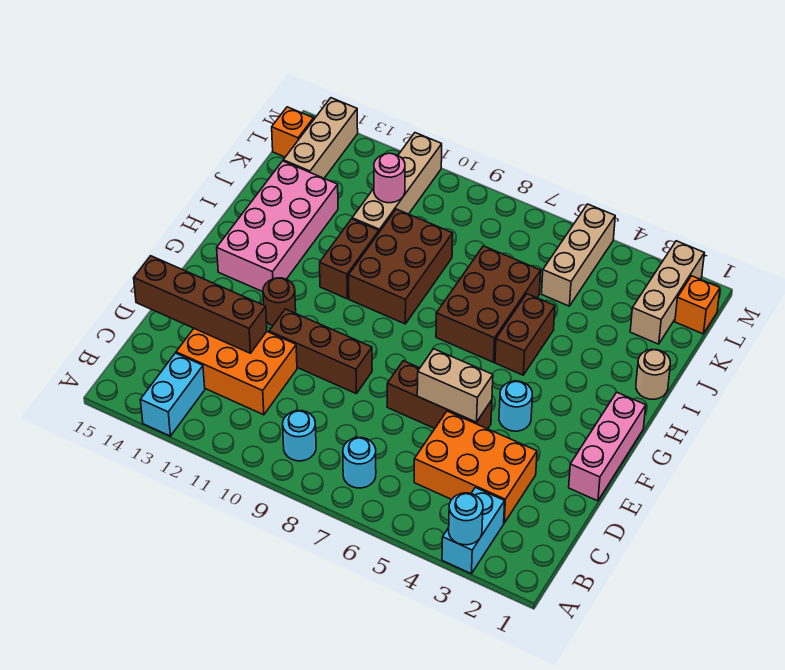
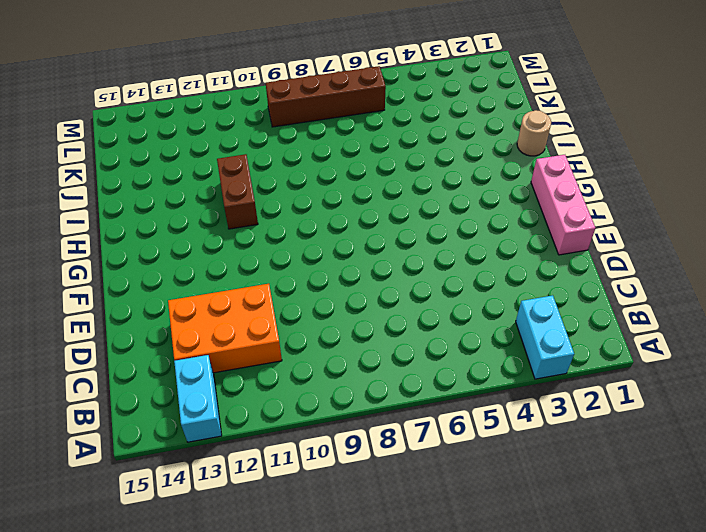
brown brick L6:L9 level 1 -> brown brick D12:D15 level 2
none -> cyan round brick B7 level 1
none -> cyan round brick B9 level 1
none -> orange brick C3:D5 level 1

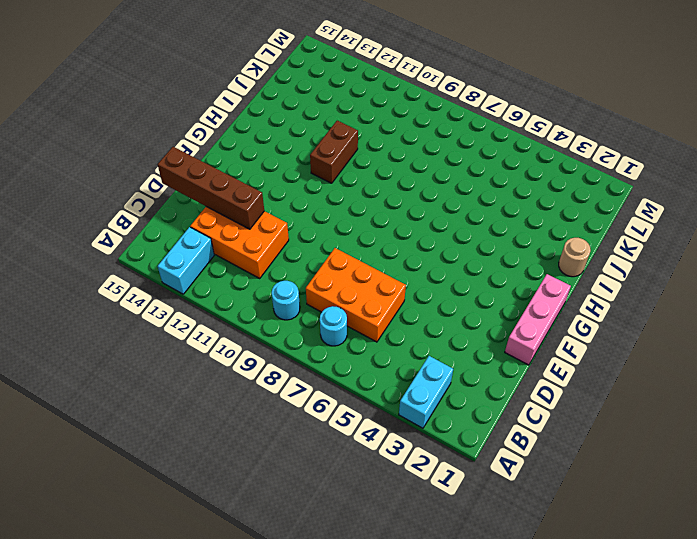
orange brick C6:D8 level 1 -> orange brick C3:D5 level 1
none -> brown brick E5:E7 level 1
none -> brown brick E9:E11 level 1
none -> cyan round brick F4 level 1

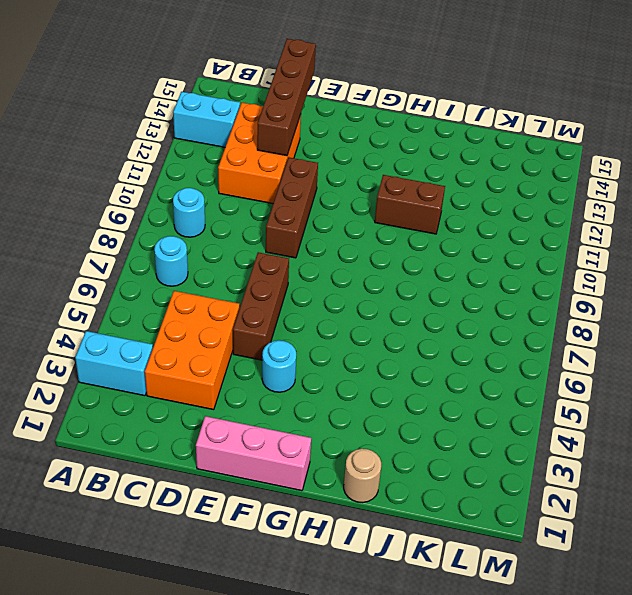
none -> brown round brick F12 level 1
none -> pink brick G13:J14 level 1
none -> brown brick H5:I5 level 1

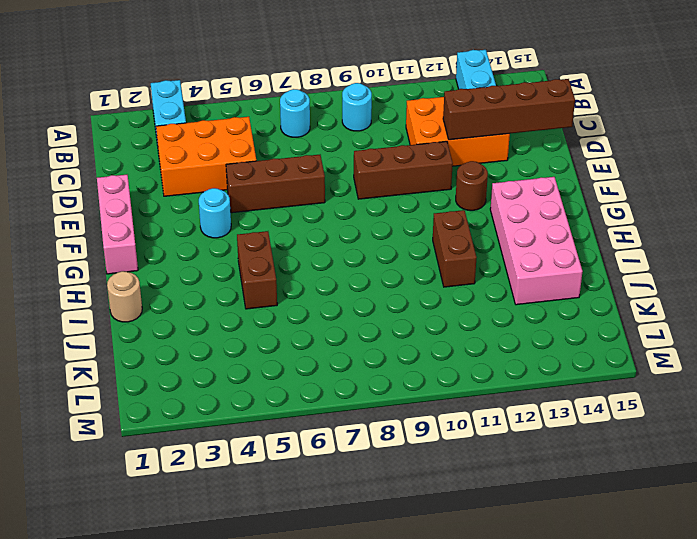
none -> brown brick H6:J7 level 1
none -> brown brick H9:J10 level 1
none -> tan brick J11:M11 level 1

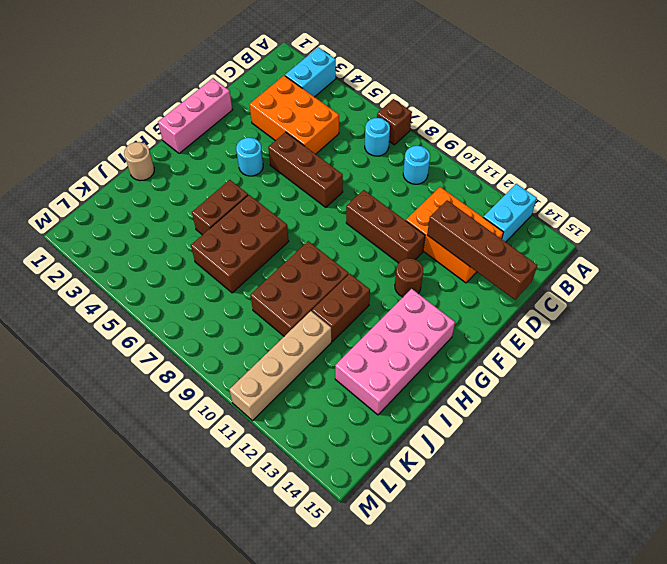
brown brick A7 level 1 -> none
none -> tan brick K2:M2 level 1
none -> tan brick K5:M5 level 1
none -> tan brick K14:M14 level 1

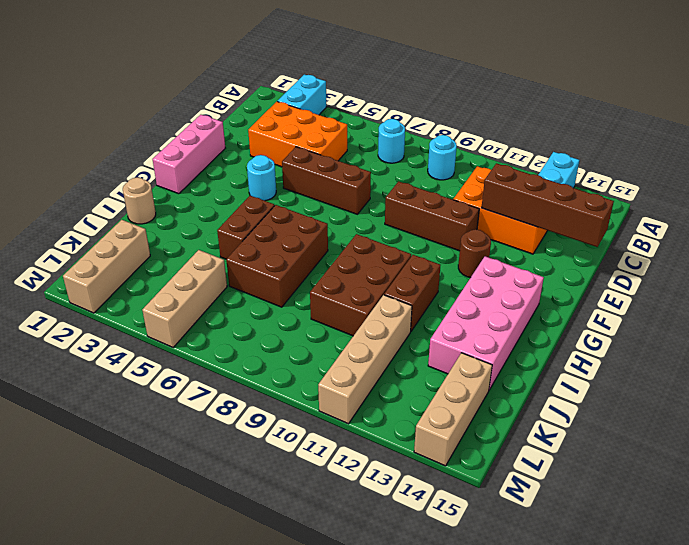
none -> orange brick L1 level 1
none -> orange brick L15 level 1
none -> cyan round brick A3 level 2

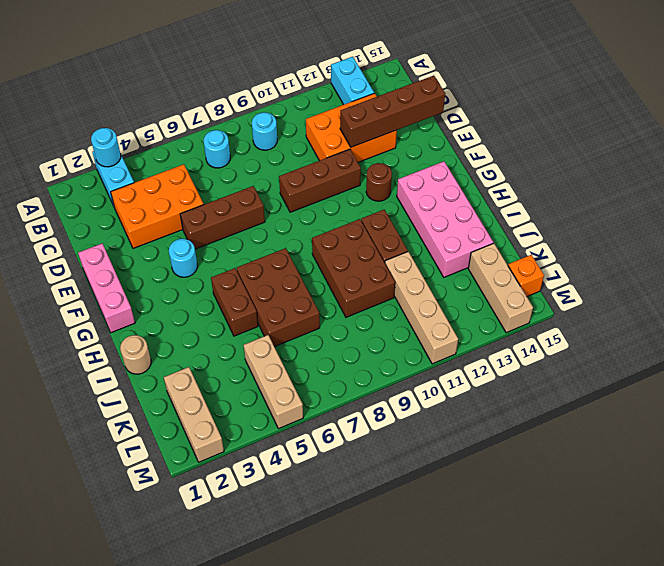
none -> orange brick L1 level 1
none -> tan brick E5:E6 level 2
none -> pink round brick K11 level 2

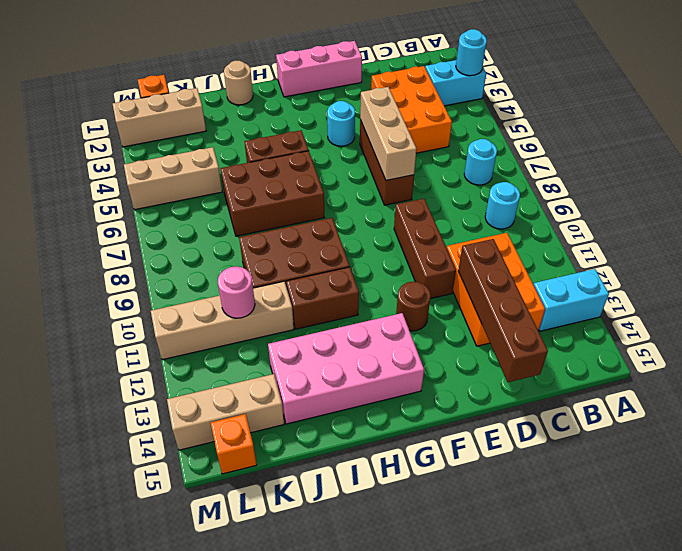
tan brick E5:E7 level 2 -> tan brick E5:E6 level 2

